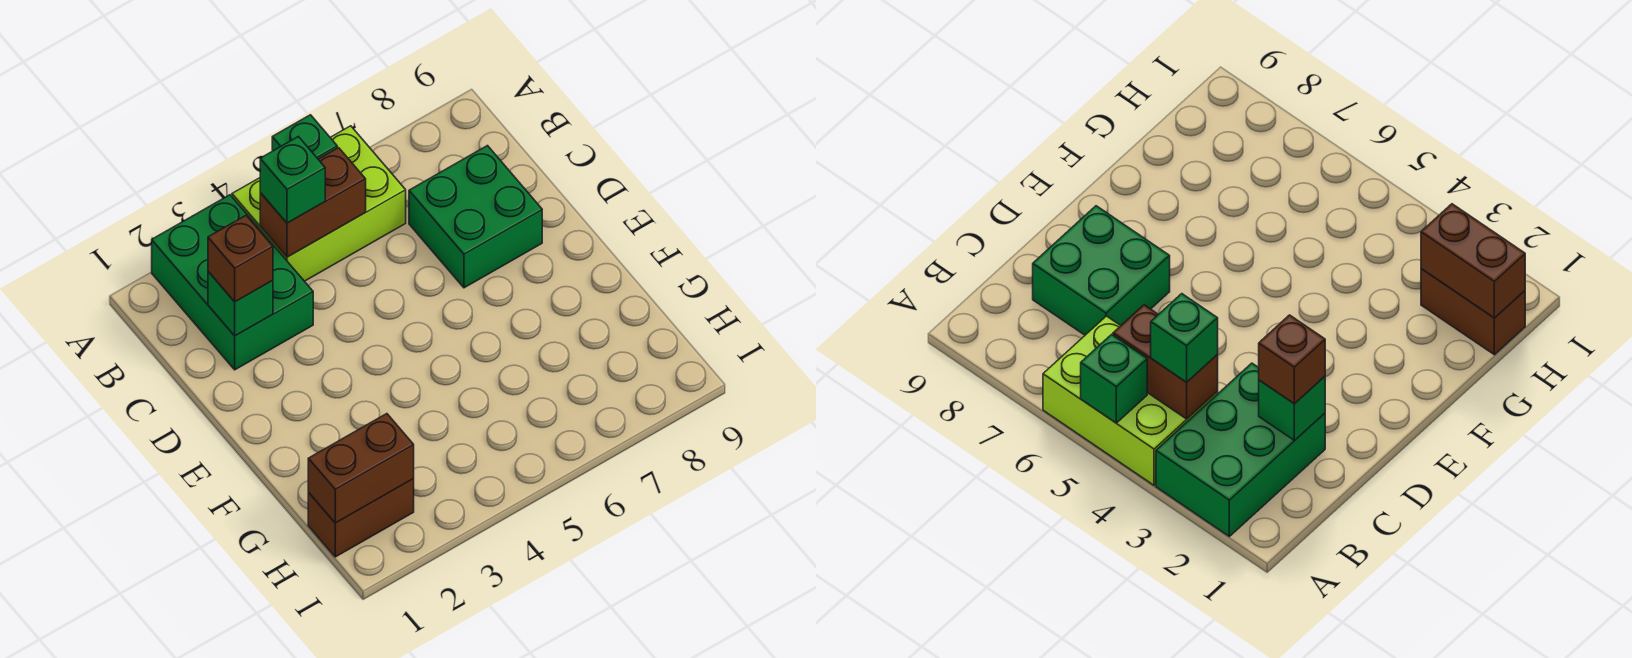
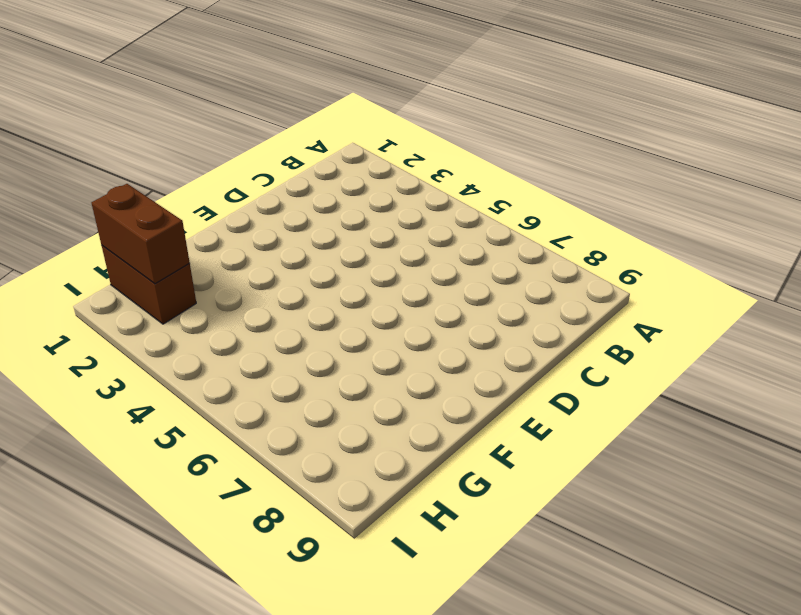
none -> green brick A2:C3 level 1
none -> lime brick A4:B6 level 1

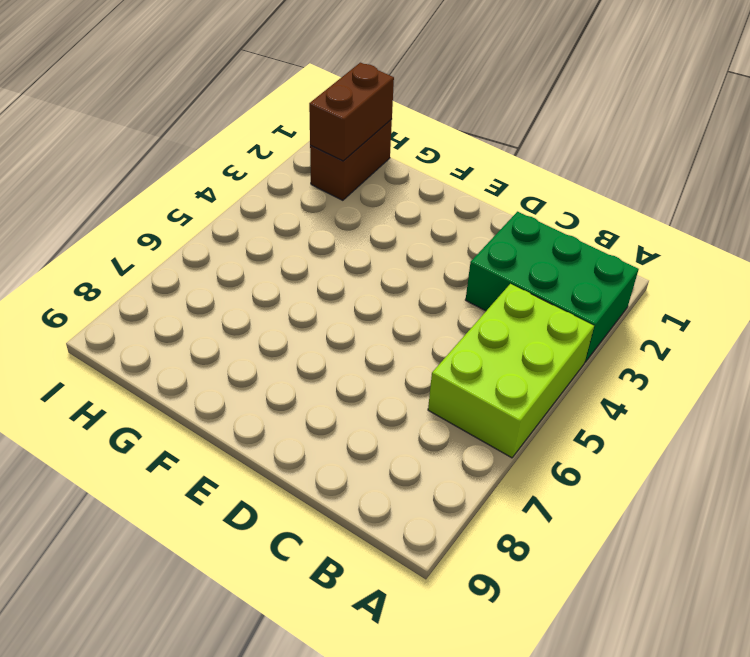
none -> green brick C7:D8 level 1
none -> green brick A5 level 2

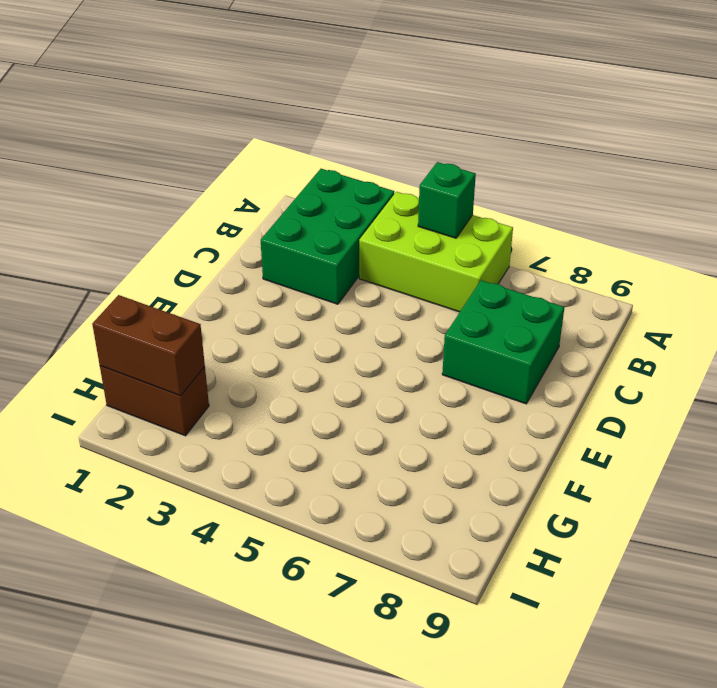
none -> brown brick B4:B5 level 2
none -> green brick C2 level 2

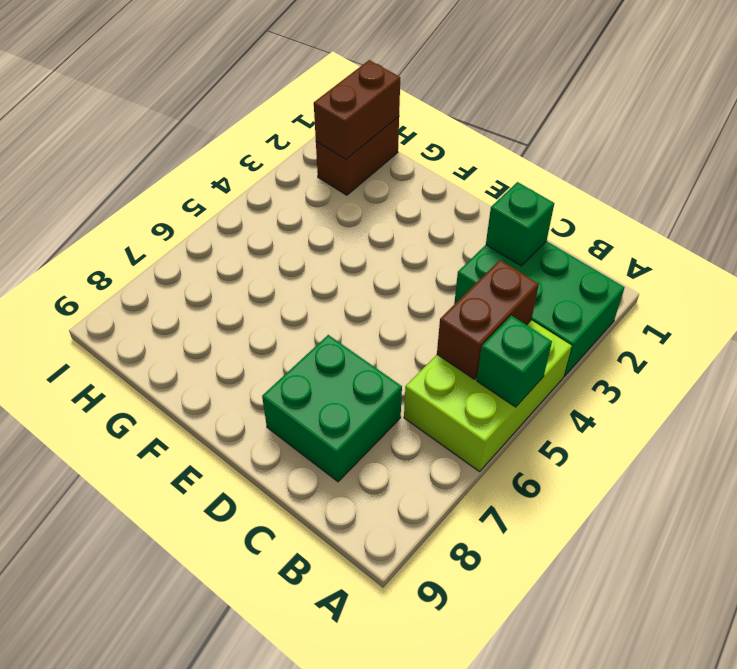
none -> green brick B4 level 3
none -> brown brick C2 level 3

